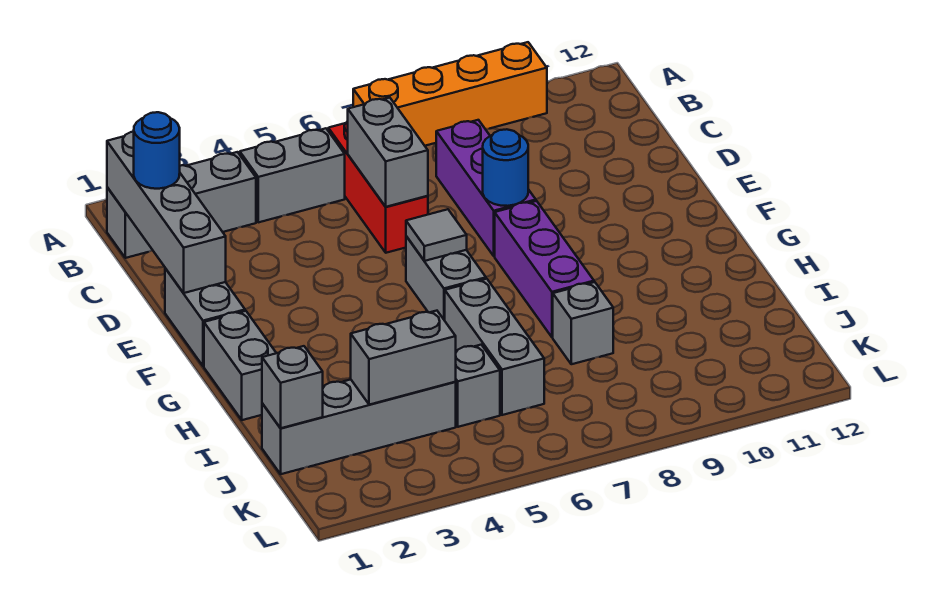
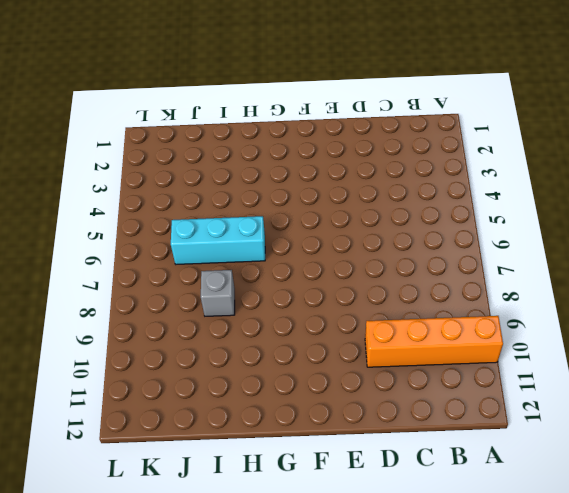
orange brick A10:D10 level 1 -> orange brick A7:A10 level 1
cyan brick H6:J6 level 1 -> grey brick H6:J6 level 1
none -> grey brick B1:B3 level 1
none -> grey brick B4:B5 level 1
none -> red brick B6:D6 level 1

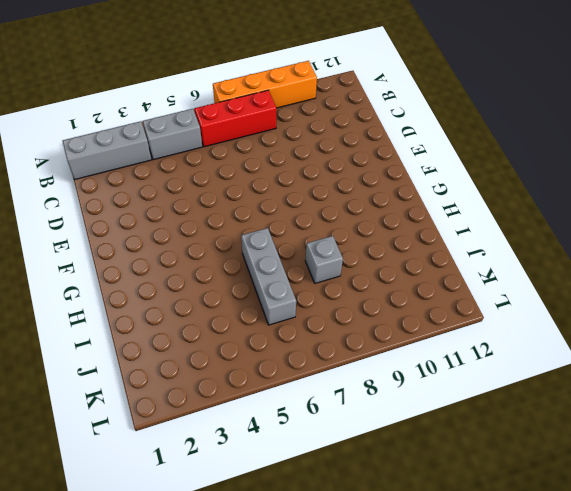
red brick B6:B8 level 1 -> red brick B6:D6 level 1
none -> purple brick C8:E8 level 1
none -> grey brick E1:F1 level 1
none -> grey brick F6:G6 level 1

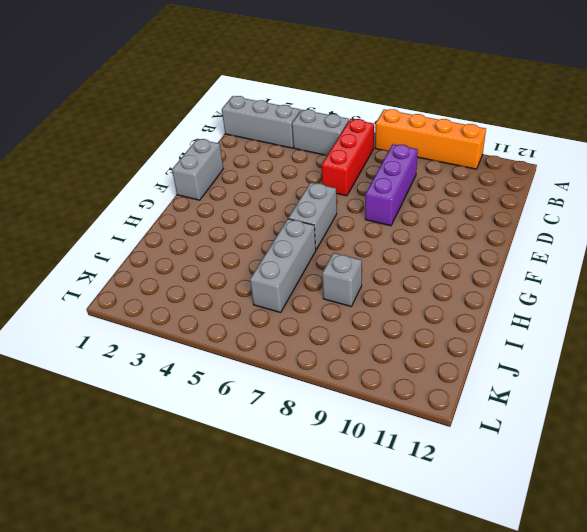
none -> purple brick F8:H8 level 1
none -> grey brick G1:H1 level 1
none -> grey brick J1:J4 level 1

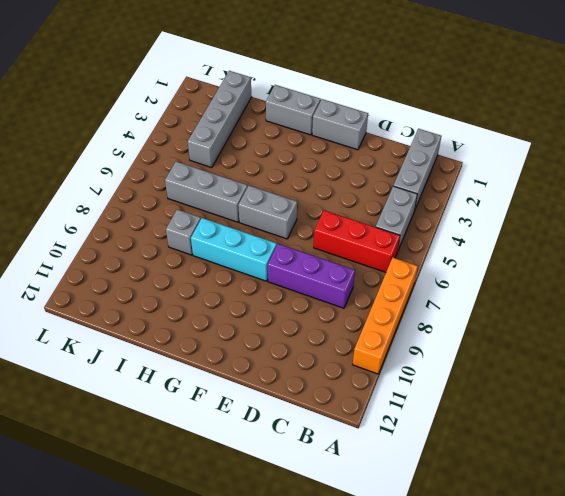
cyan brick F8:H8 level 1 -> purple brick F8:H8 level 1
none -> grey brick J5 level 1
none -> grey brick B1:E1 level 2
none -> grey brick C6:D6 level 2

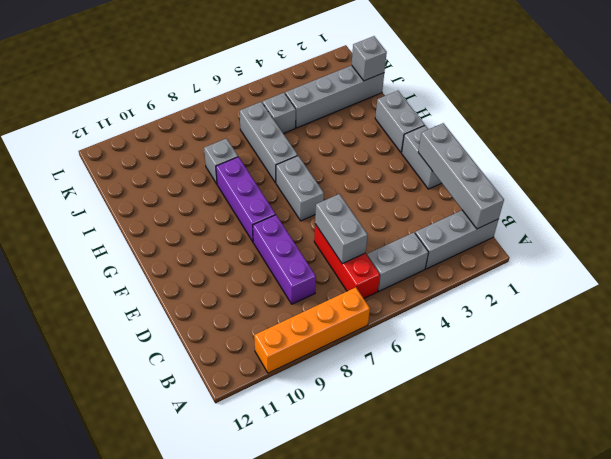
none -> blue round brick E8 level 2
none -> grey tile F6 level 2
none -> grey brick J3:J4 level 2

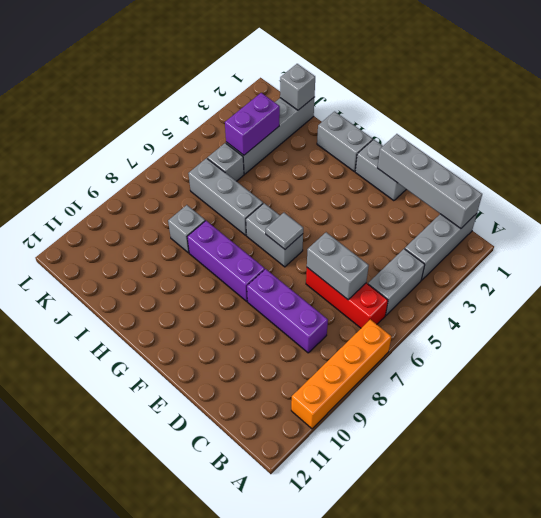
purple brick J3:J4 level 2 -> grey brick J3:J4 level 2
none -> blue round brick E8 level 2
none -> blue round brick C1 level 3

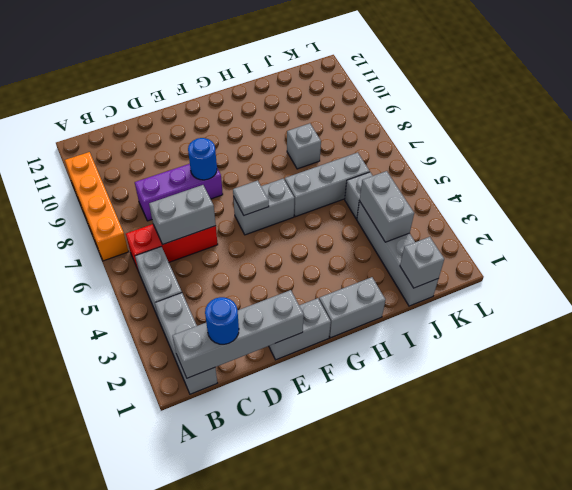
none -> purple brick F8:H8 level 1

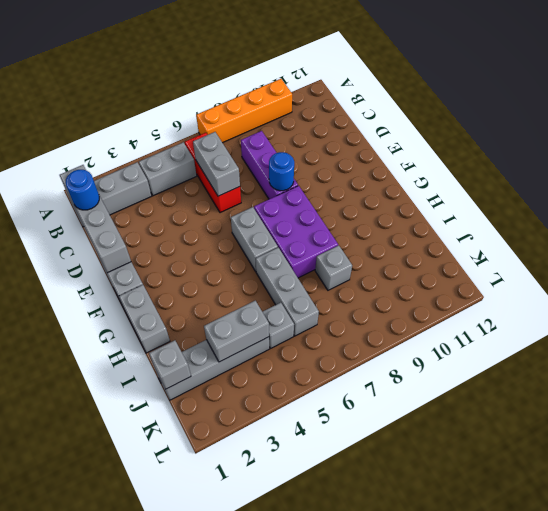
purple brick F7:H8 level 1 -> purple brick F8:H8 level 1
none -> grey tile F6 level 2

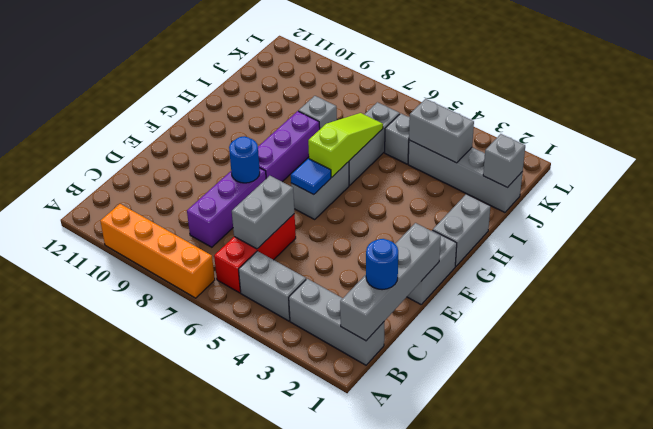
blue tile F6 level 2 -> grey tile F6 level 2
lime slope G6:I6 level 2 top G -> none

